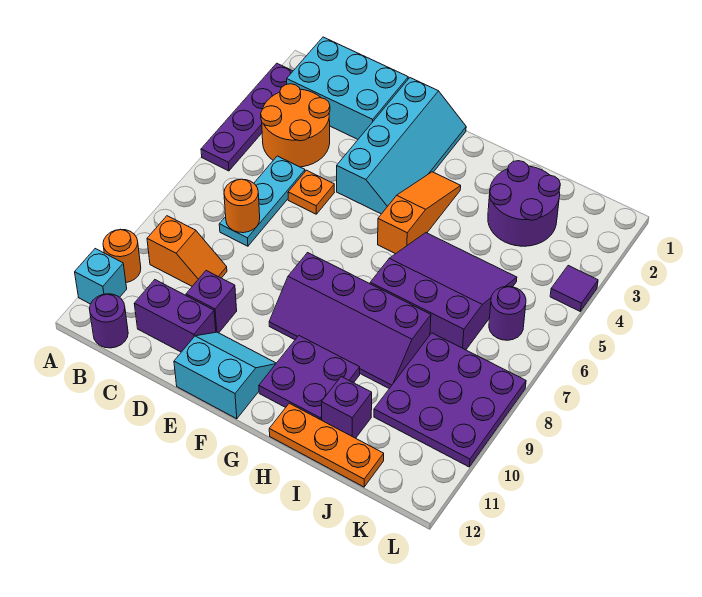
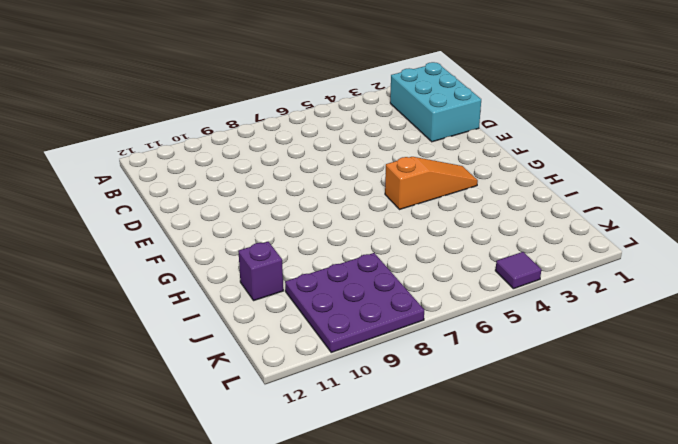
none -> purple plate A2:A5 level 1
none -> orange round brick A10 level 1
none -> cyan brick A11 level 1

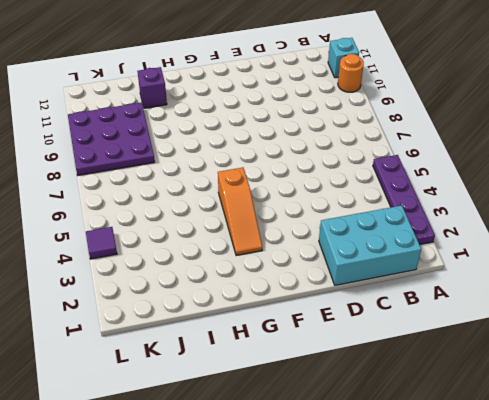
none -> orange round brick B3:C4 level 1
none -> orange slope B9:C9 level 1 top B
none -> purple round brick B12 level 1

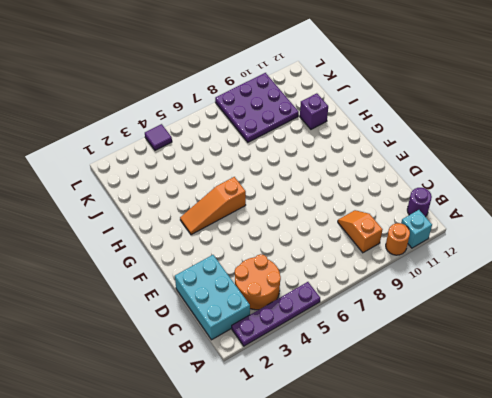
none -> cyan plate C5:C7 level 1
none -> purple brick C11:D11 level 1
none -> orange plate D5 level 1

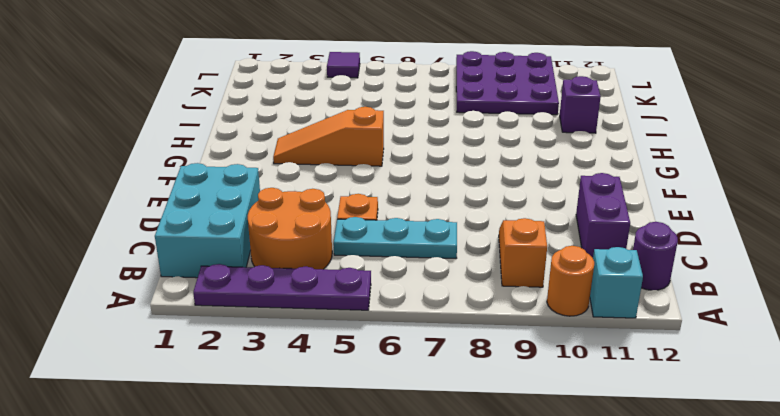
none -> purple brick D10 level 1
none -> cyan slope E1:F4 level 1 top E
none -> cyan slope E11:F12 level 1 top 12

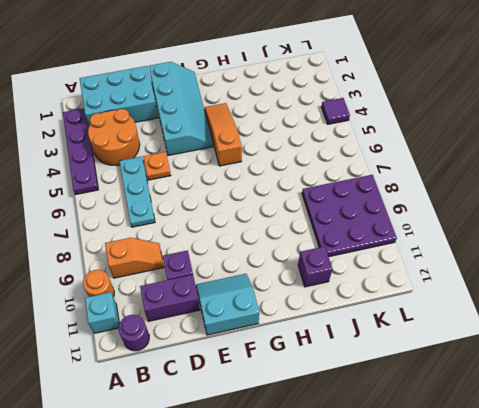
none -> purple slope F8:I9 level 1 top 8
none -> purple plate G10:H11 level 1
none -> purple slope H5:J7 level 1 top 7

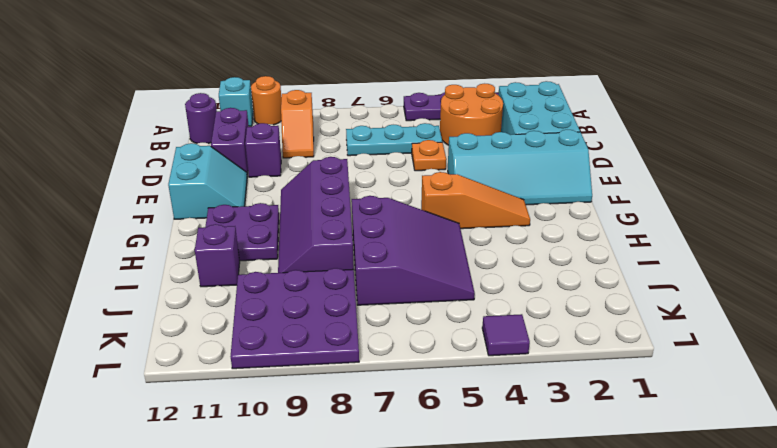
none -> orange plate H12:J12 level 1
none -> purple round brick I2:J3 level 1
none -> purple round brick K6 level 1

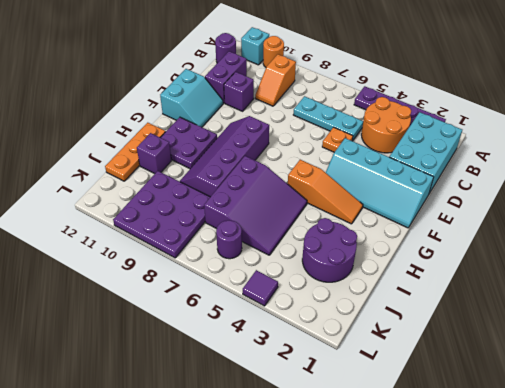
none -> orange round brick C7 level 2

